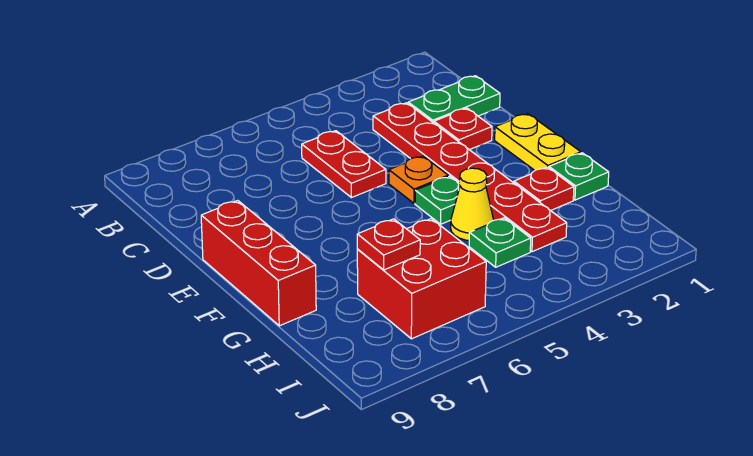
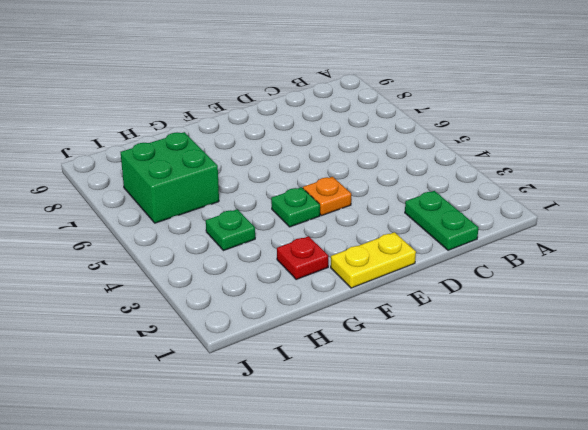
green brick H6:I7 level 1 -> red brick H6:I7 level 1
none -> red plate C3:H3 level 1
none -> red plate C5:D5 level 1
none -> red plate D2 level 1

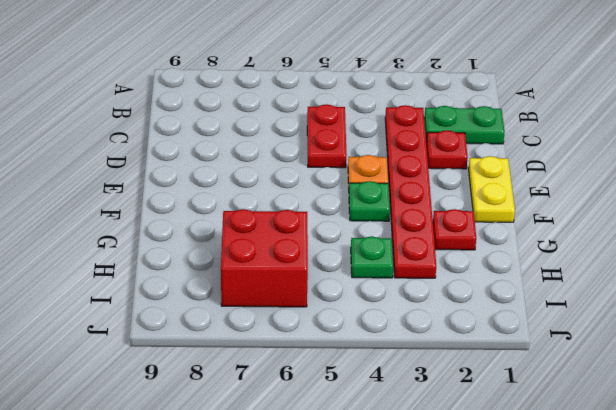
none -> red brick E9:G9 level 1
none -> green plate G1 level 1
none -> yellow cone G4 level 1

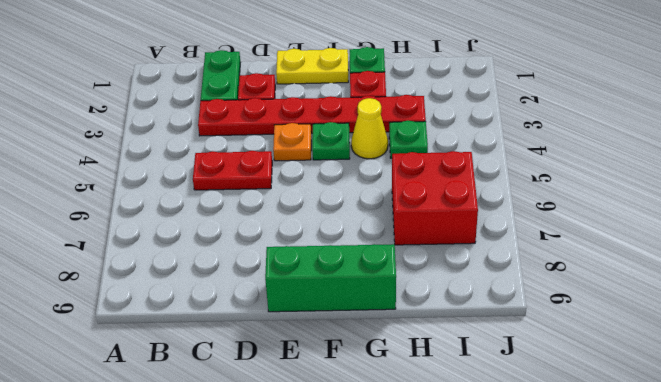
green brick E9:G9 level 1 -> red brick E9:G9 level 1
none -> red plate H7 level 2

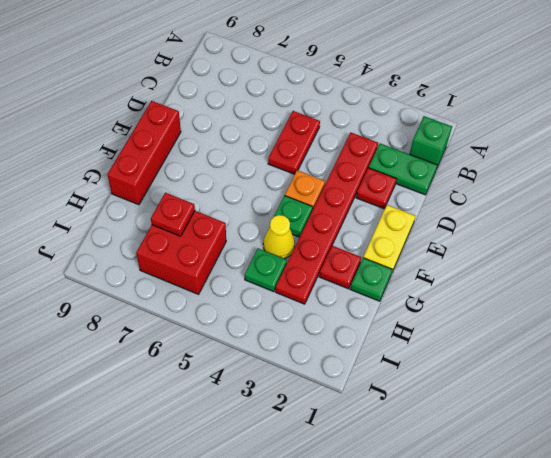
green brick B1 level 1 -> none

